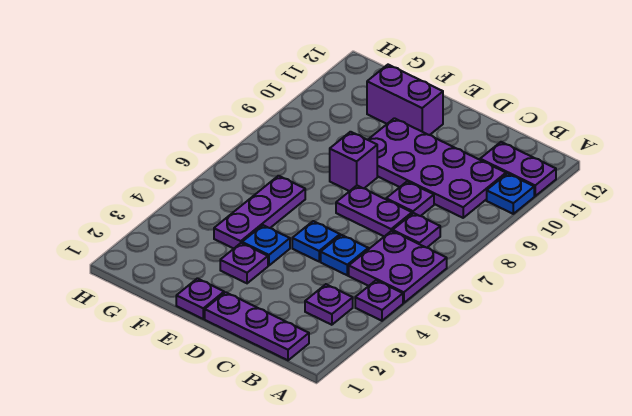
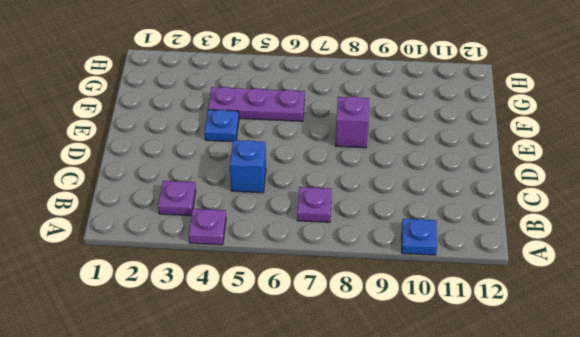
blue brick C5 level 1 -> blue plate C5 level 1
none -> purple plate A5:B6 level 1
none -> purple plate A11:B11 level 1
none -> purple plate B1:D1 level 1

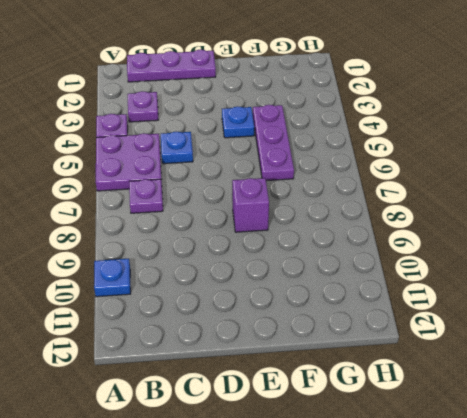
none -> purple plate A11:B11 level 1
none -> purple plate B9:E10 level 1
none -> purple plate C7:D7 level 1

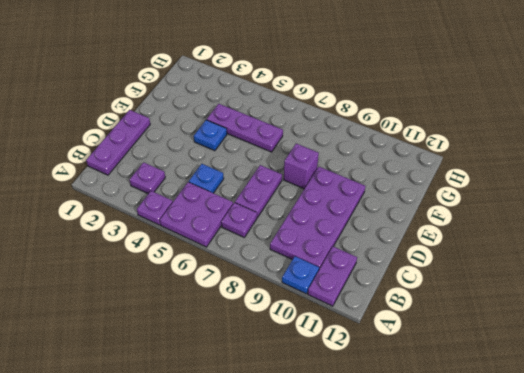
none -> purple plate C8 level 1
none -> blue plate D5 level 1
none -> purple plate E1 level 1

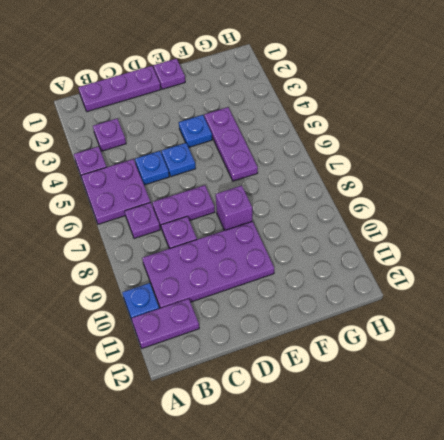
none -> purple plate E3 level 1
none -> purple brick E11:F11 level 1

